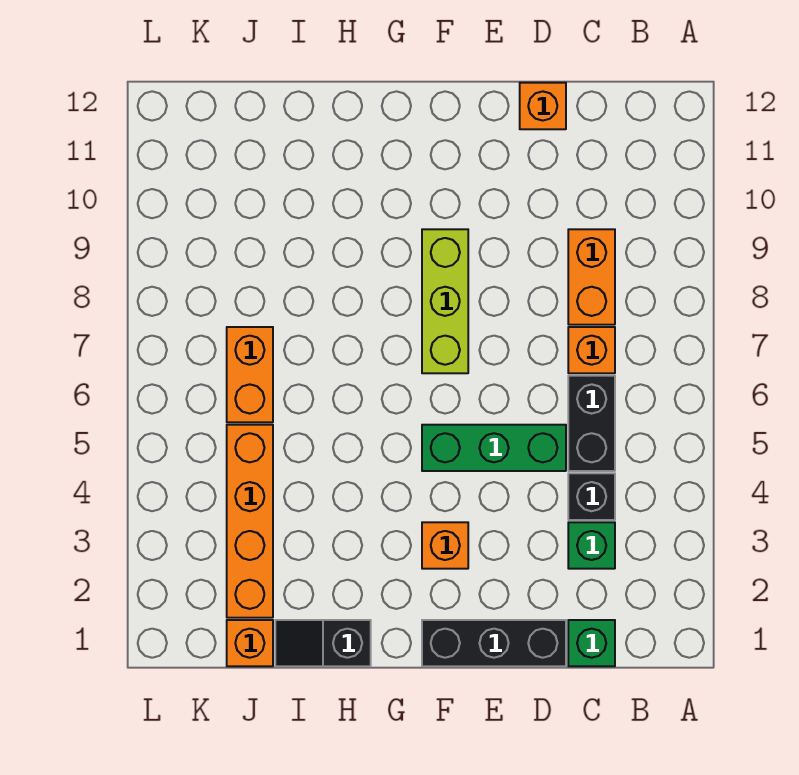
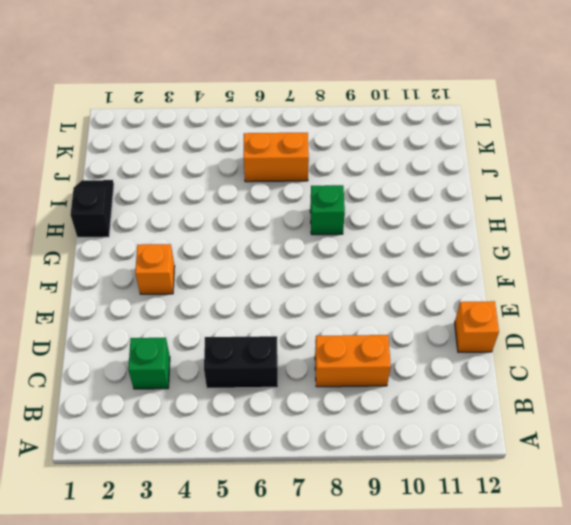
green brick H8 level 1 -> green brick C1 level 1
none -> black brick C4 level 1
none -> orange brick C7 level 1
none -> black brick D1:F1 level 1

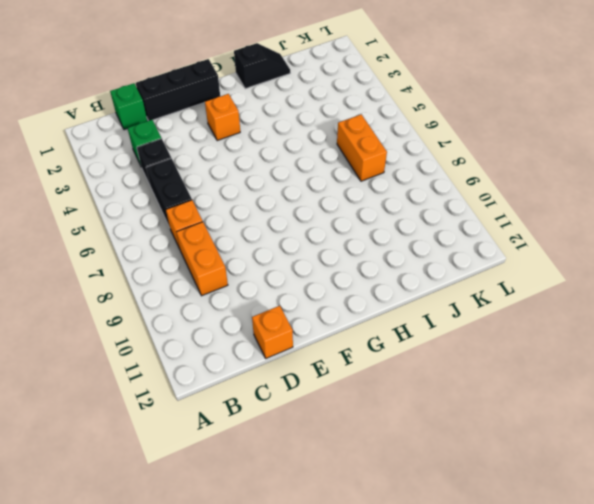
none -> green brick D5:F5 level 1
none -> lime brick F7:F9 level 1
none -> orange brick J1 level 1

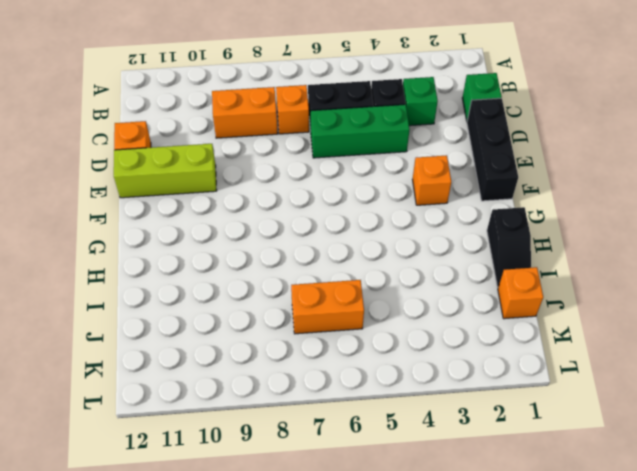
green brick D4:D6 level 1 -> green brick D5:F5 level 1
lime brick E10:E12 level 1 -> lime brick F7:F9 level 1
none -> orange brick J2:J5 level 1

